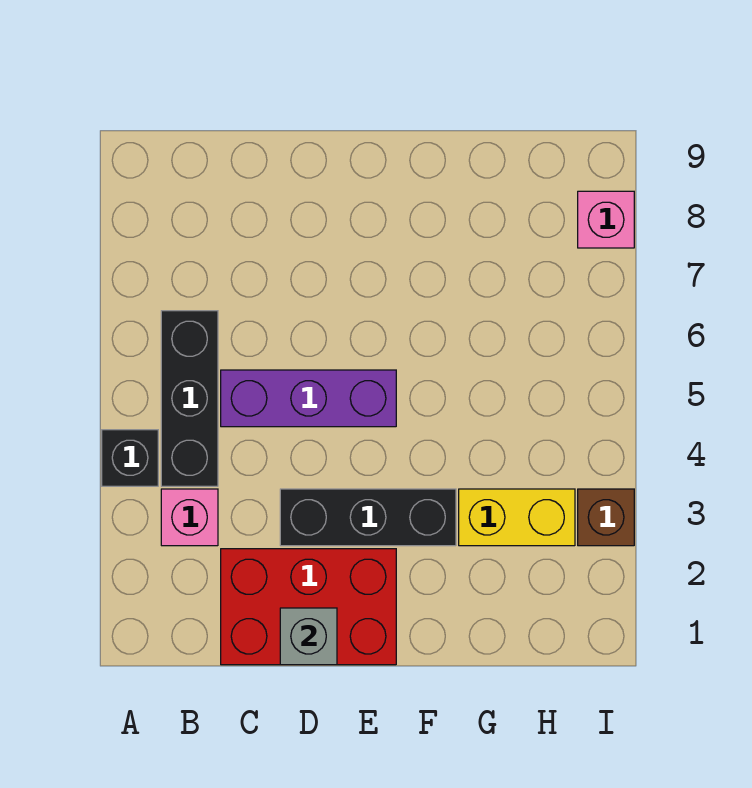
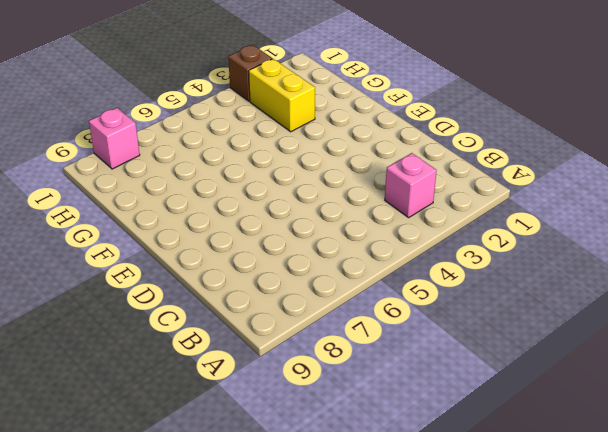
none -> black brick A4 level 1
none -> black brick B4:B6 level 1

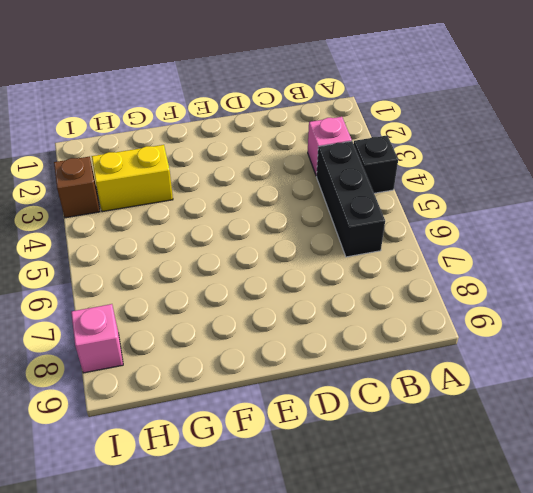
none -> red brick C1:E2 level 1
none -> purple brick C5:E5 level 1

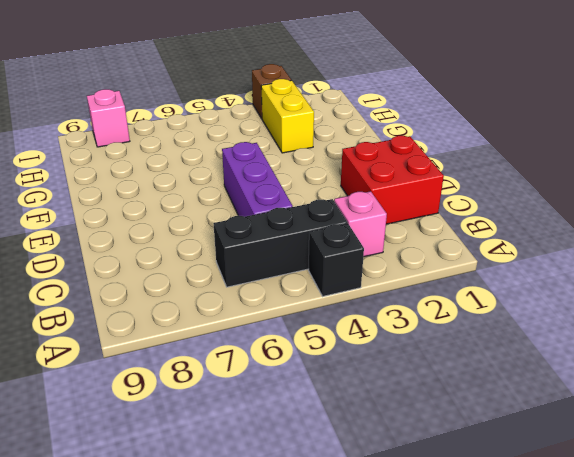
red brick C1:D2 level 1 -> red brick C1:E2 level 1
none -> black brick D3:F3 level 1
none -> grey brick D1 level 2

